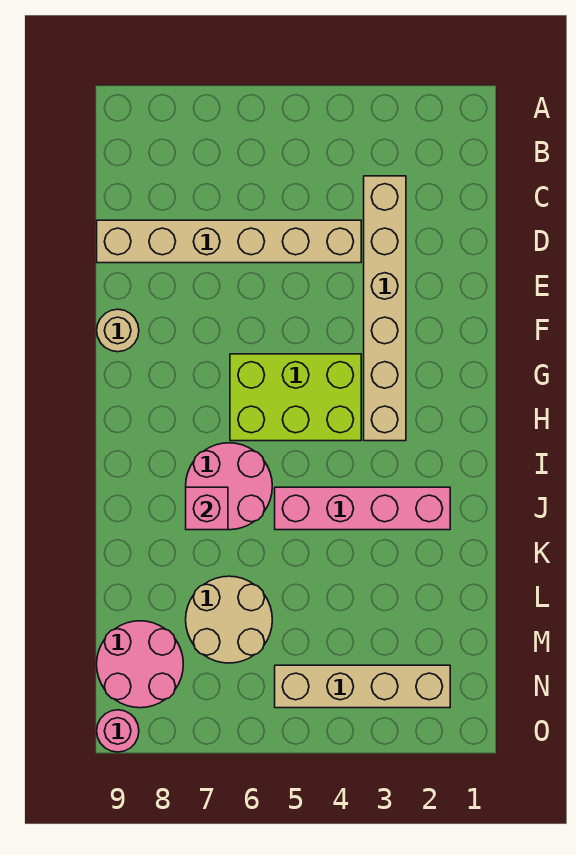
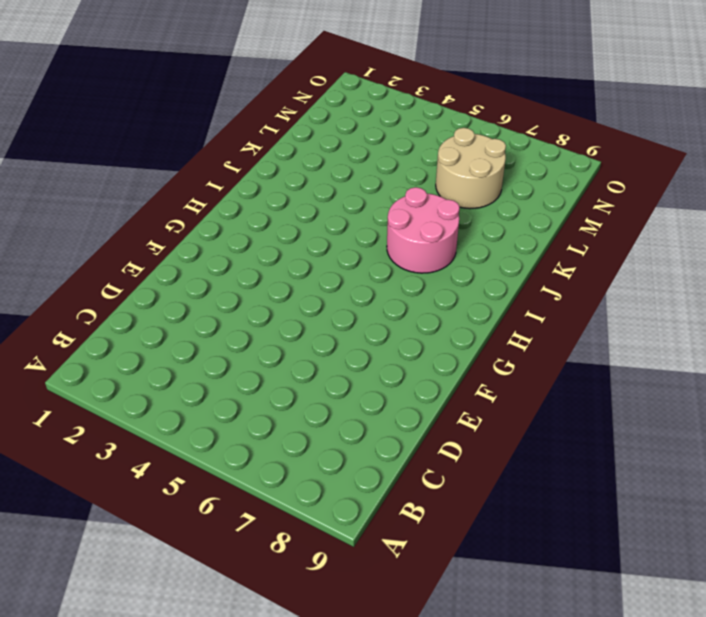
none -> tan brick C3:H3 level 1
none -> tan brick D4:D9 level 1

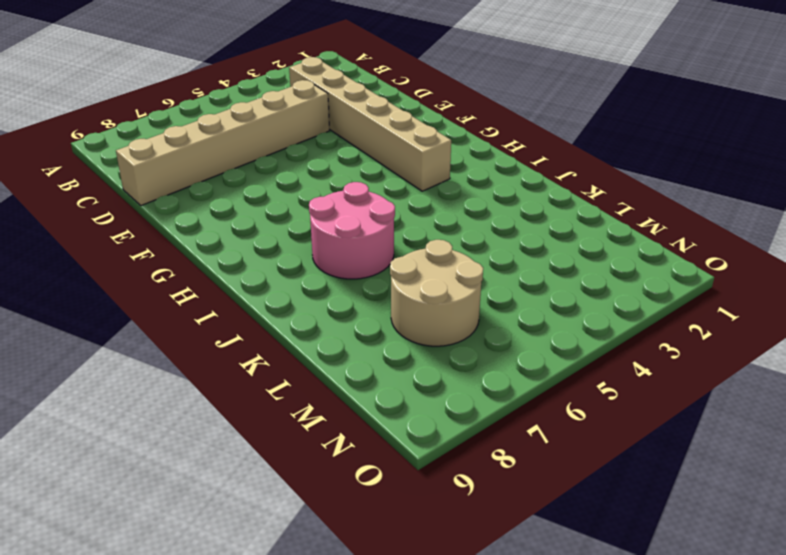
none -> tan round brick F9 level 1
none -> lime brick G4:H6 level 1

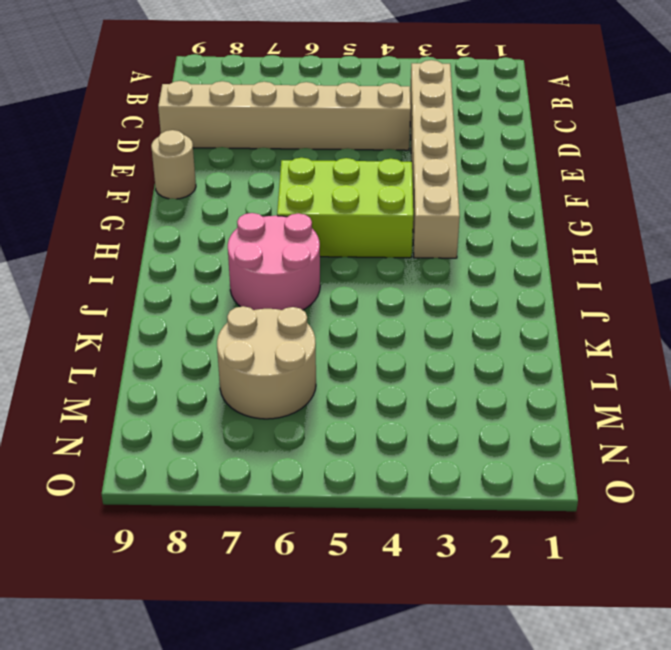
none -> pink brick J2:J5 level 1
none -> pink round brick M8:N9 level 1

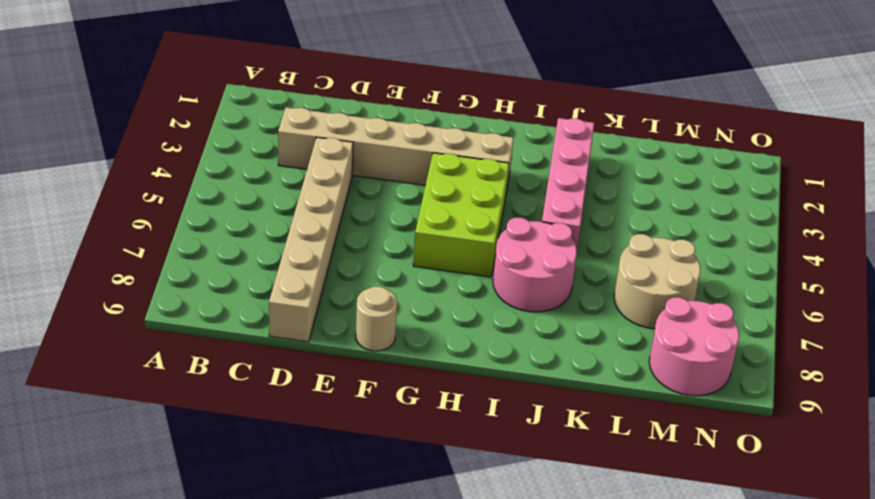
none -> tan brick N2:N5 level 1
none -> pink round brick O9 level 1

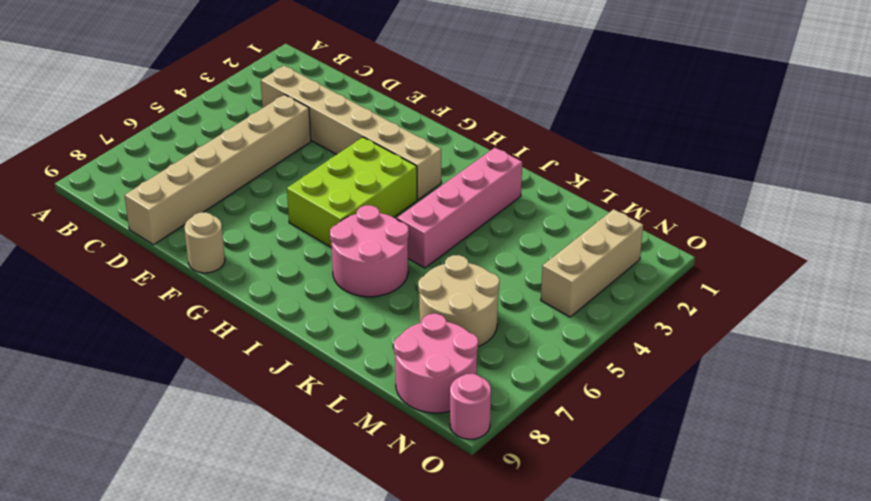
tan brick N2:N4 level 1 -> tan brick N2:N5 level 1
none -> pink brick J7 level 2

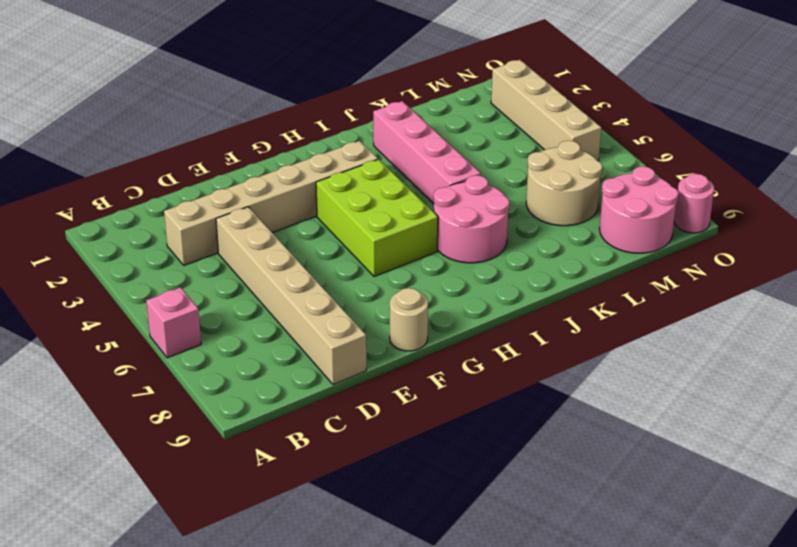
pink brick A6 level 1 -> pink brick J7 level 2

